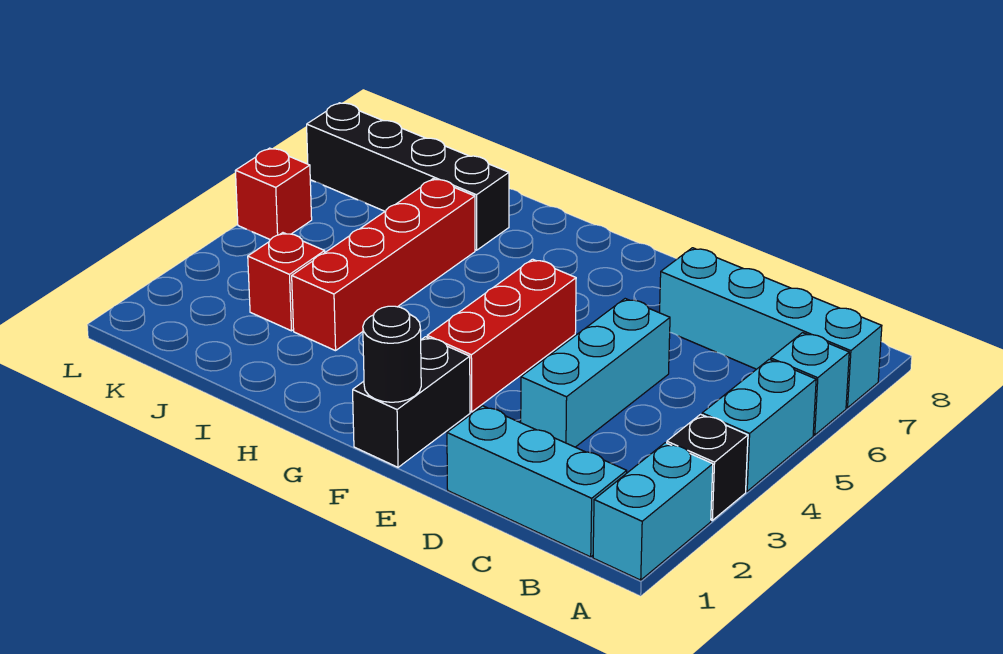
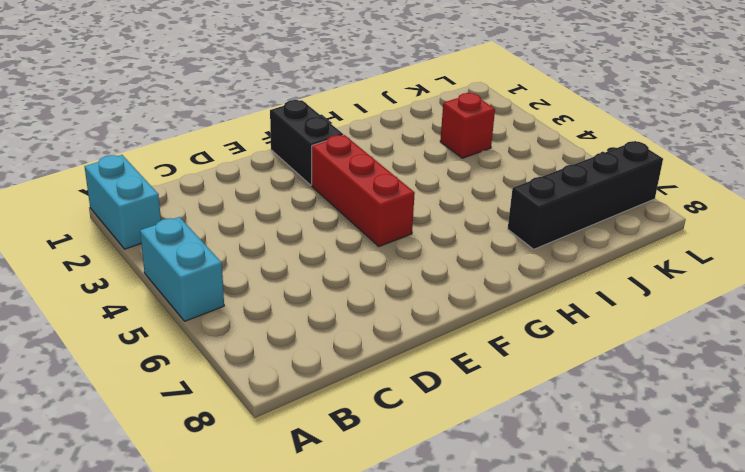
none -> black brick A3 level 1
none -> cyan brick A6 level 1
none -> cyan brick A7:D7 level 1

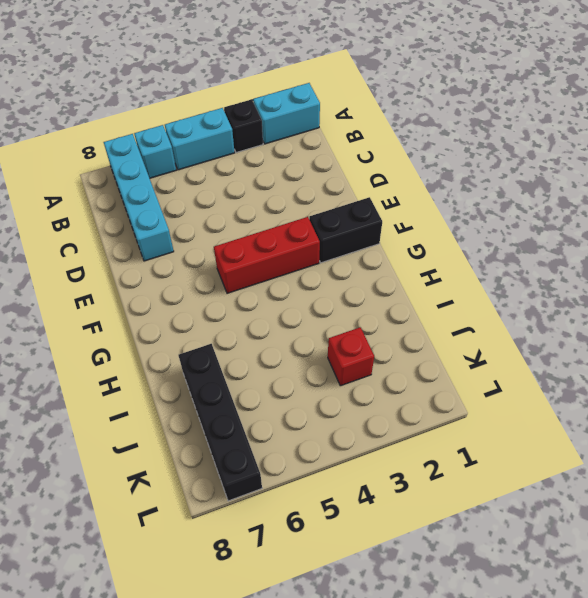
none -> cyan brick B1:D1 level 1
none -> cyan brick D3:D5 level 1
none -> red brick I3:I6 level 1

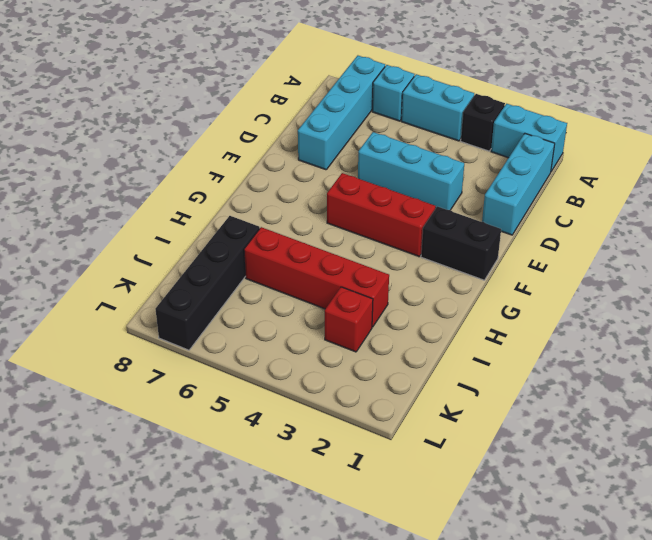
none -> red brick L5 level 1
none -> black round brick F1 level 2

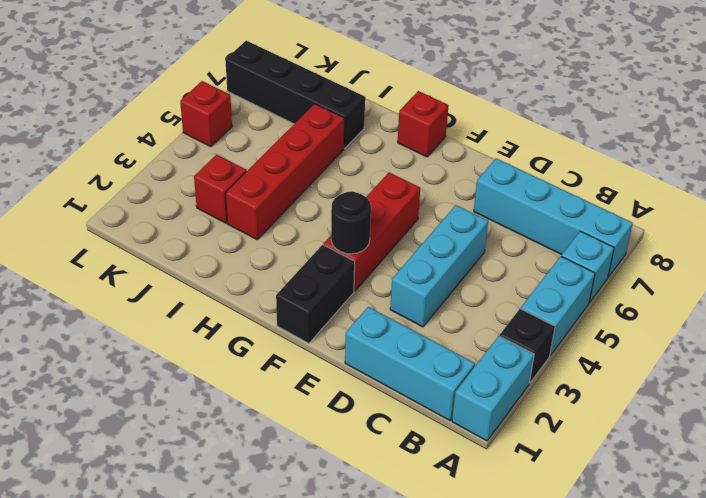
black round brick F3 level 2 -> black round brick F1 level 2
red brick G8 level 1 -> none

